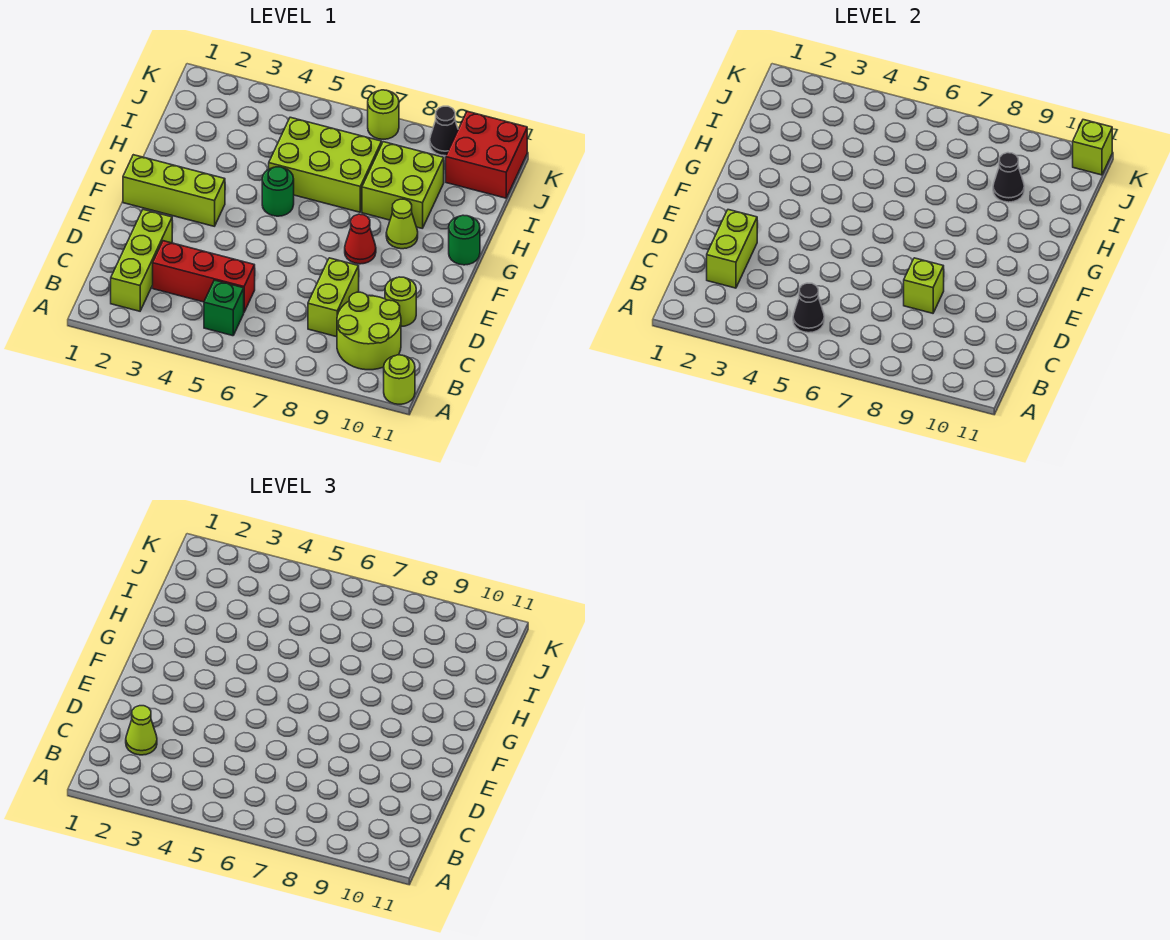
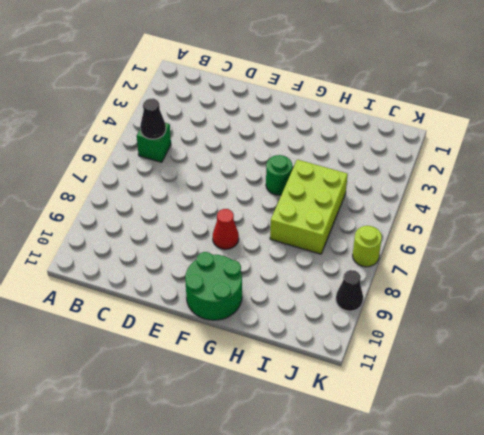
green round brick F10:G11 level 1 -> green round brick G11 level 1
none -> lime round brick A11 level 1
none -> lime brick B2:D2 level 1
none -> lime round brick B9:C10 level 1

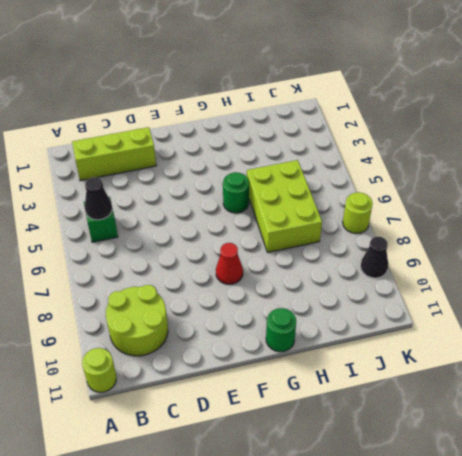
none -> red brick C3:C5 level 1
none -> lime brick C8:D8 level 1
none -> lime round brick D10 level 1

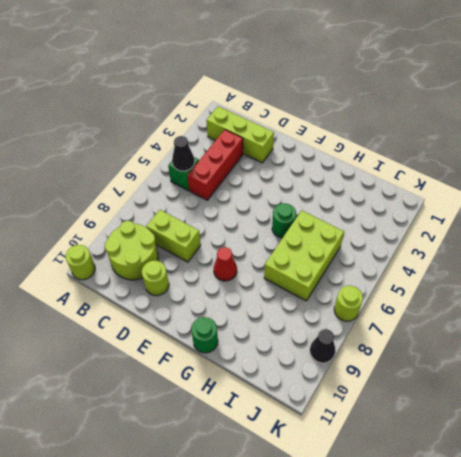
none -> lime brick F1:F3 level 1
none -> lime cone G9 level 1
none -> lime brick H8:I9 level 1

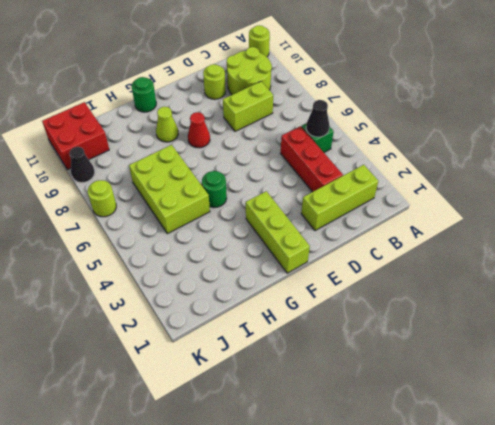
none -> lime brick H8:I9 level 1
none -> lime brick C2:D2 level 2
none -> lime brick D8 level 2

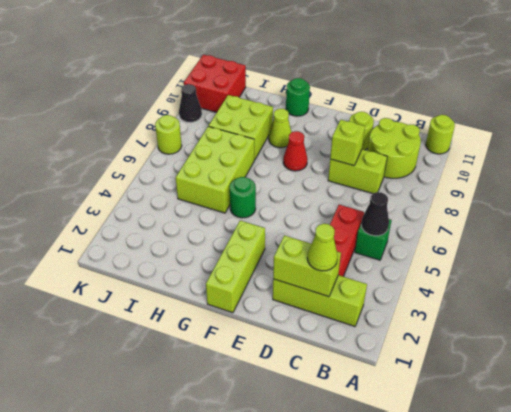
none -> black cone I9 level 2
none -> lime brick K11 level 2

